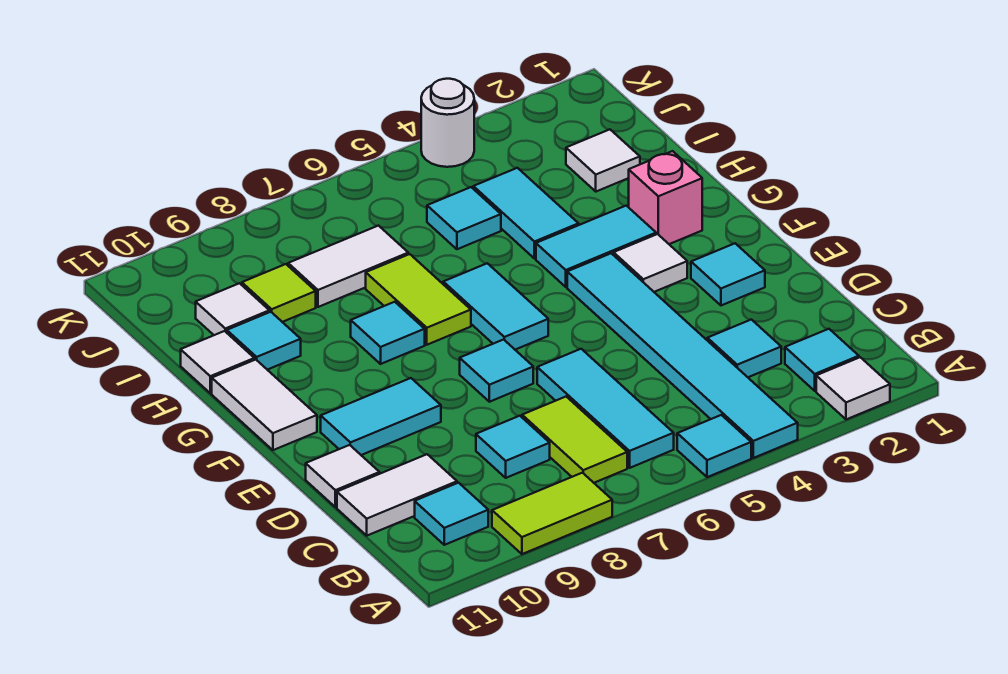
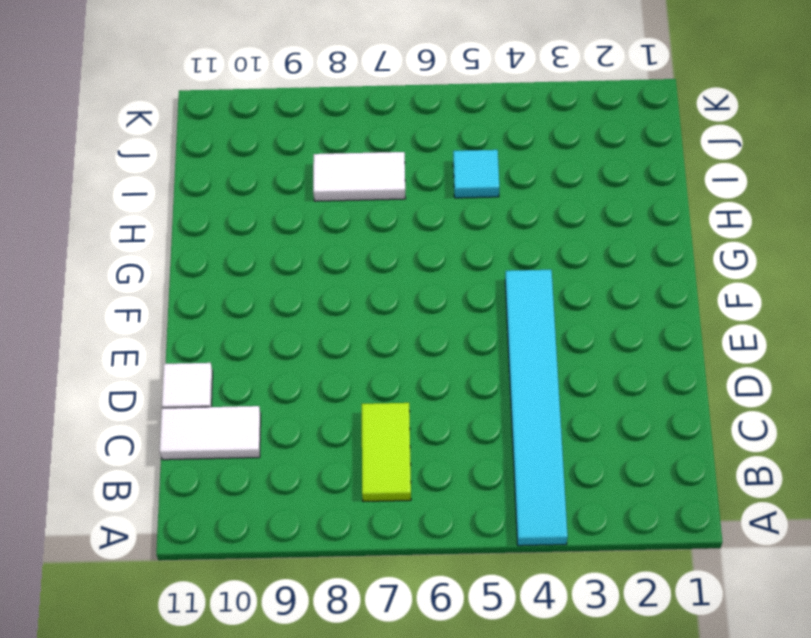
none -> white tile A2 level 1
none -> cyan tile A5 level 1
none -> lime tile A8:A9 level 1
none -> cyan tile B2 level 1

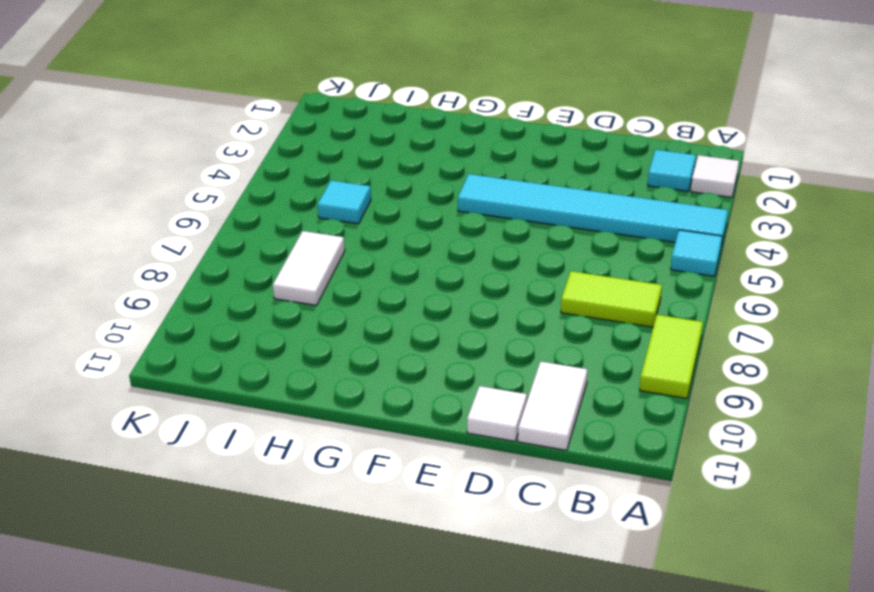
none -> cyan tile B6:D6 level 1
none -> cyan tile B10 level 1
none -> cyan tile C3 level 1
none -> cyan tile C8 level 1

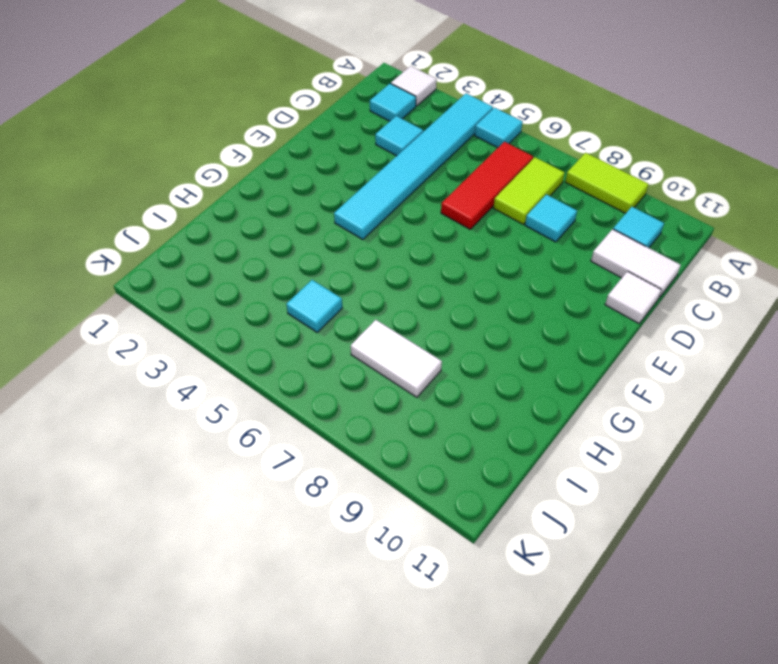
red tile B6:D6 level 1 -> cyan tile B6:D6 level 1
none -> cyan tile E2 level 1
none -> cyan tile E7 level 1
none -> cyan tile E9:E10 level 1
none -> white tile F3 level 1

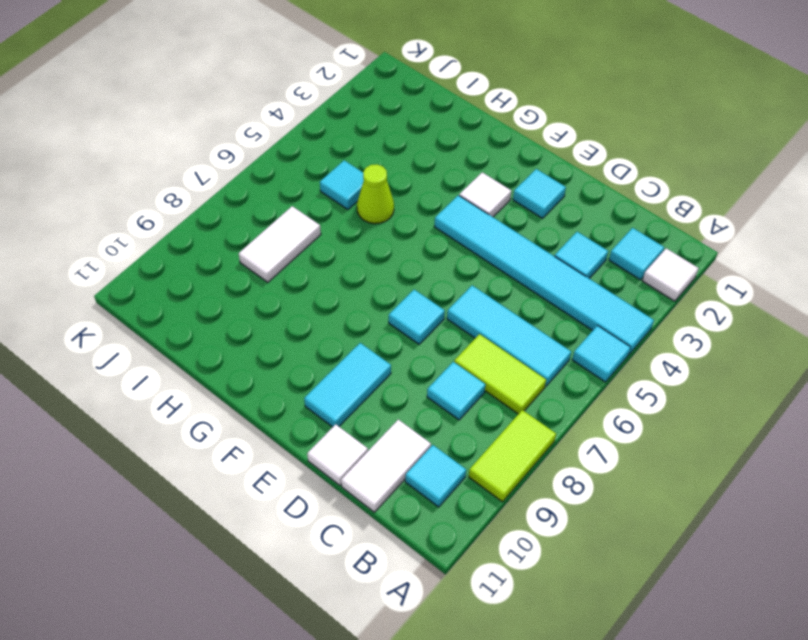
lime cone H5 level 1 -> none
none -> cyan tile F6:G6 level 1
none -> white tile F11:G11 level 1
none -> pink brick G2 level 1
none -> cyan tile G3:G4 level 1

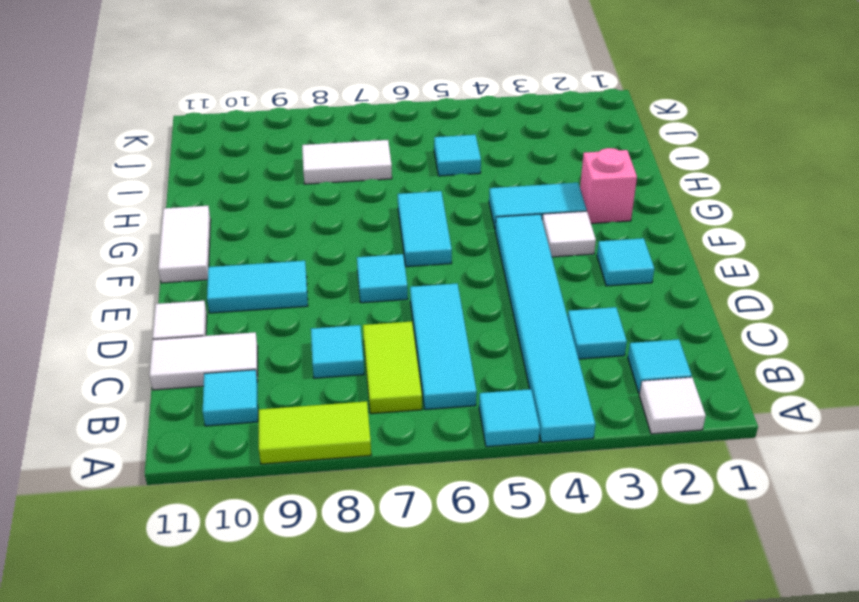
none -> lime tile G7:H7 level 1
none -> cyan tile G8 level 1
none -> cyan tile H4:I4 level 1
none -> cyan tile H10 level 1

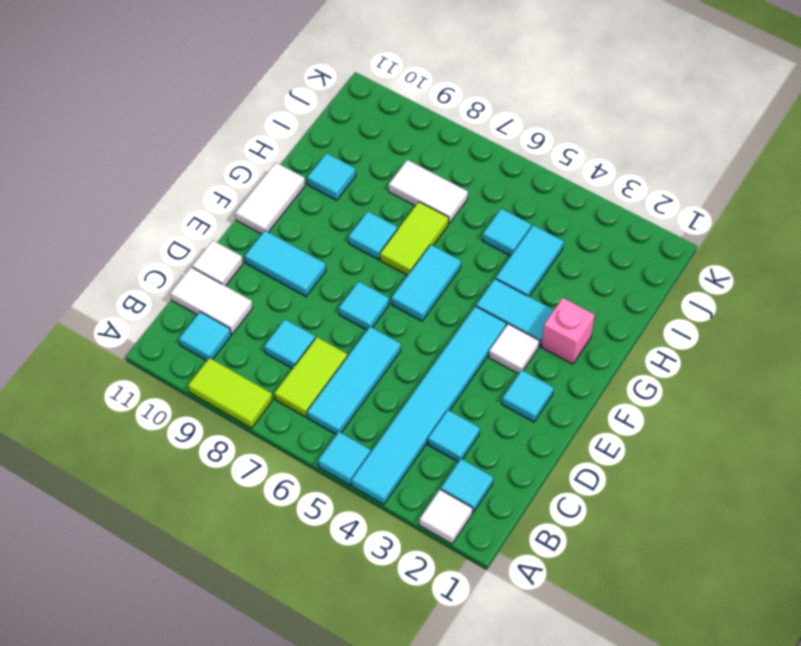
none -> white tile H11 level 1
none -> white tile I2 level 1
none -> lime tile I9 level 1
none -> white tile I10 level 1

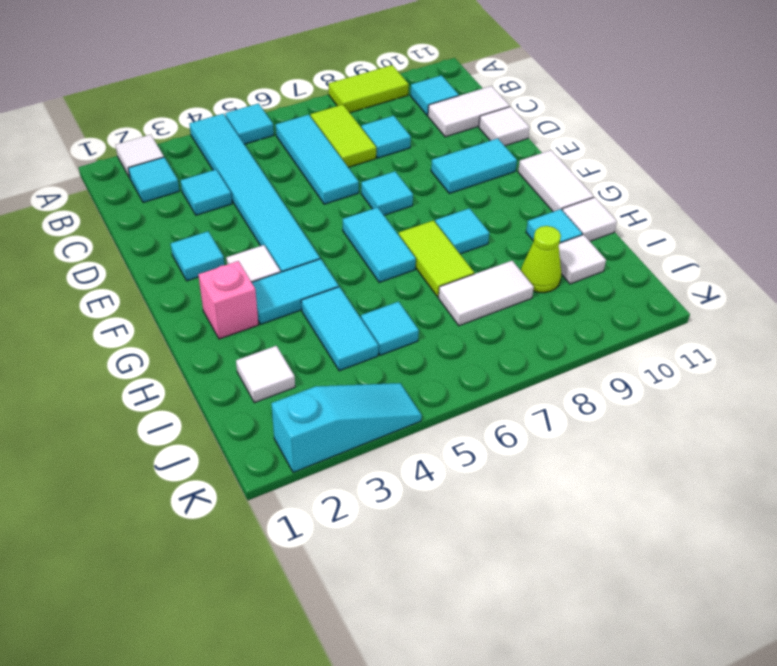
lime cone I9 level 1 -> lime tile I9 level 1
cyan slope K2:K4 level 1 top 2 -> white round brick K4 level 1

